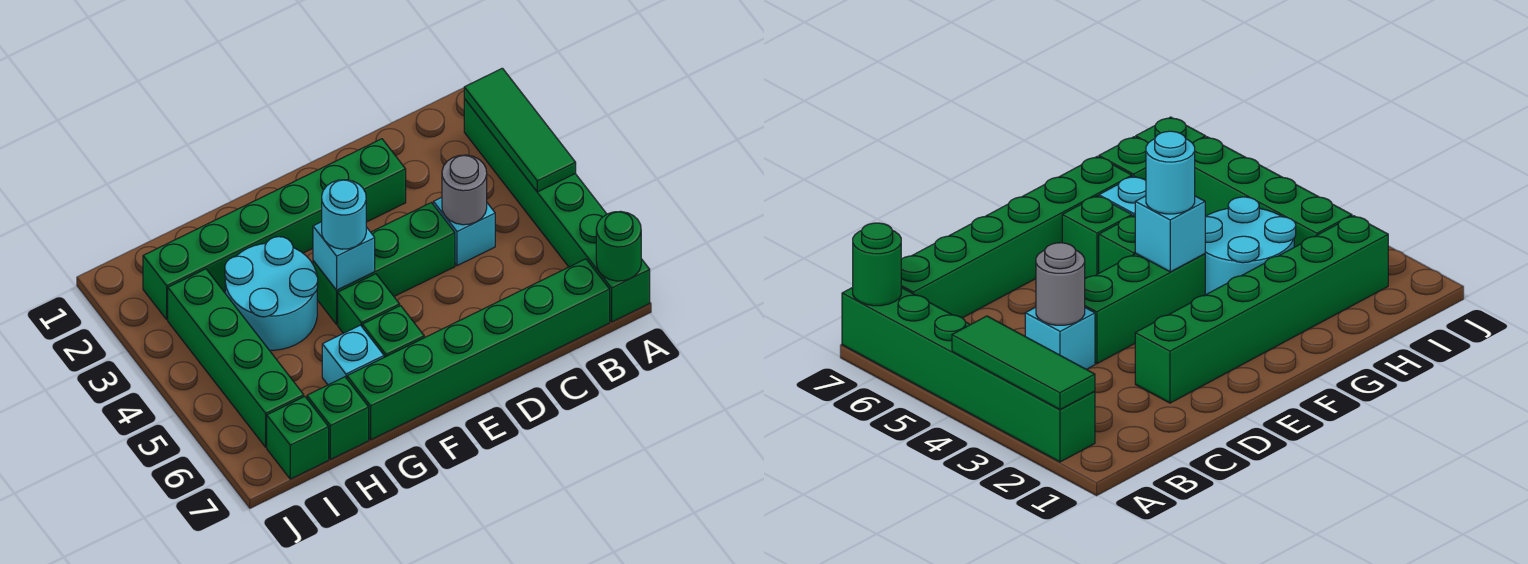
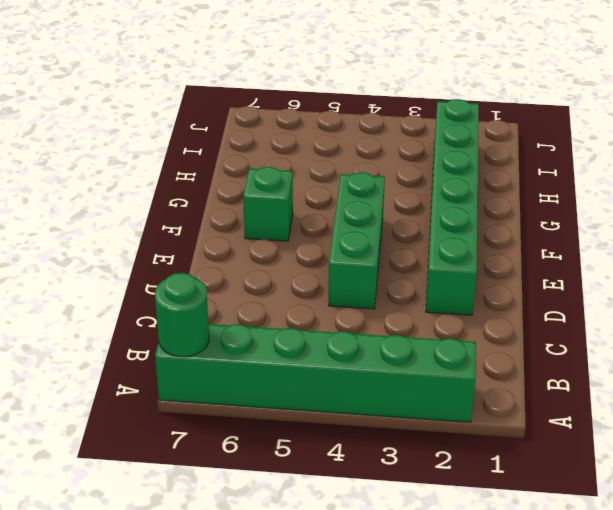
none -> green brick B7:G7 level 1
none -> cyan brick C4 level 1
none -> green brick F5 level 1

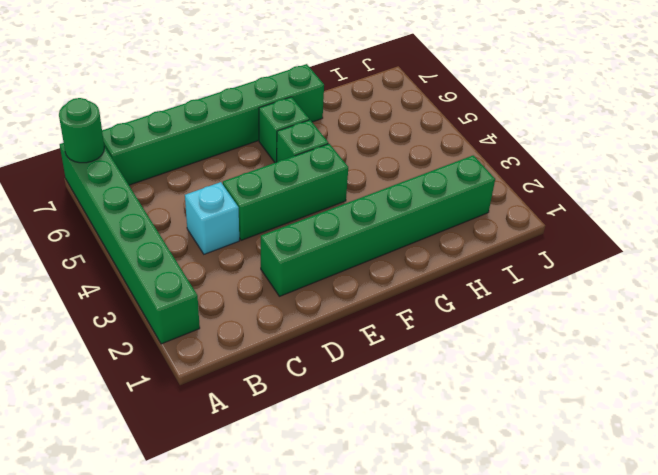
none -> cyan round brick G3:H4 level 1
none -> cyan brick G6 level 1
none -> green brick H7 level 1

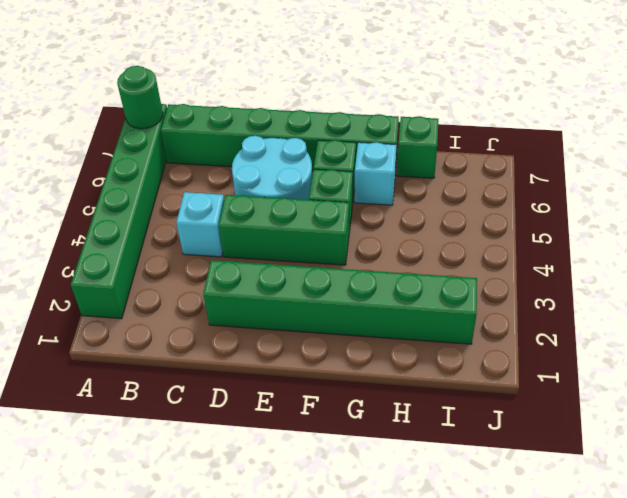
cyan round brick D5:E6 level 1 -> cyan round brick G3:H4 level 1
none -> green brick I3:I6 level 1
none -> green brick I7 level 1
none -> green tile A2:A4 level 2

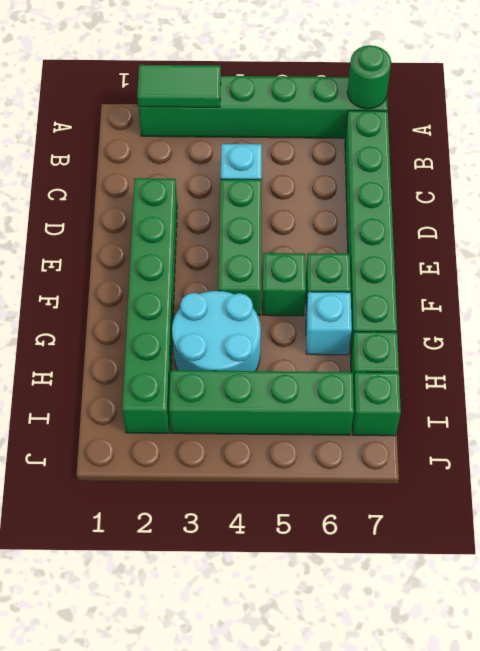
green tile A2:A3 level 2 -> green tile A2:A4 level 2
none -> grey round brick C4 level 2
none -> cyan brick F4 level 2
none -> cyan round brick F4 level 3

